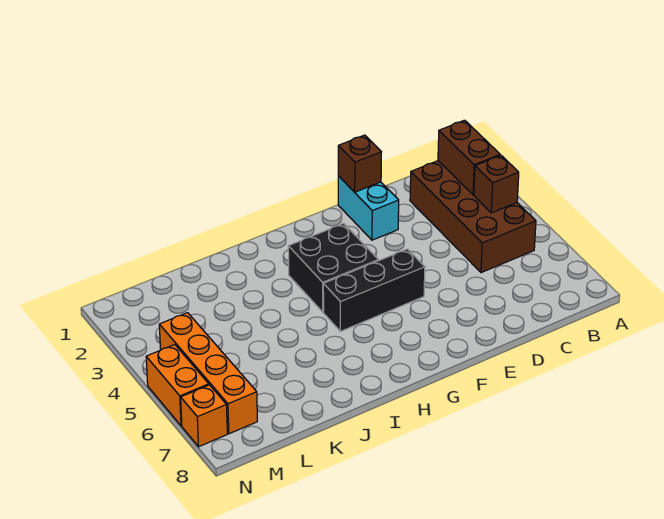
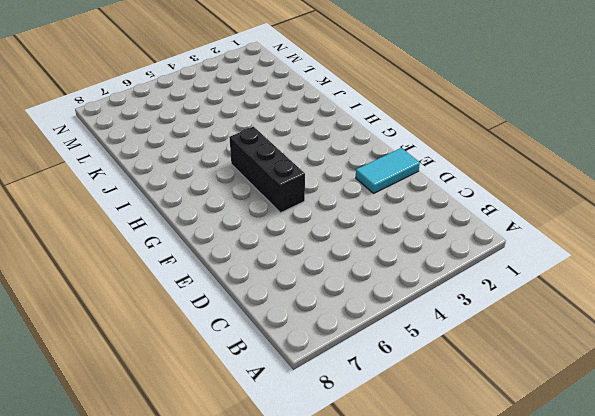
cyan tile E1:E2 level 1 -> cyan brick E1:E2 level 1
none -> brown brick B2:C5 level 1
none -> black brick G3:H4 level 1

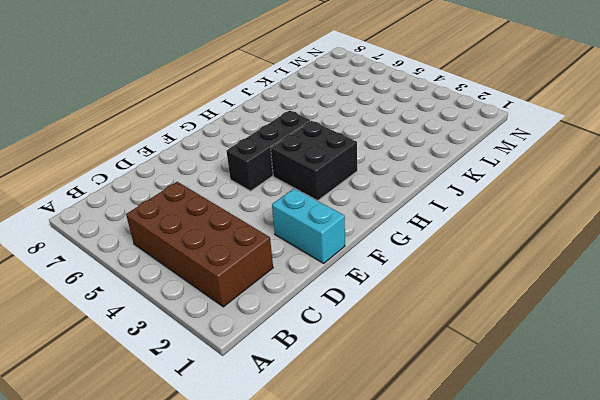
none -> orange brick M4:M7 level 1
none -> orange brick N5:N6 level 1

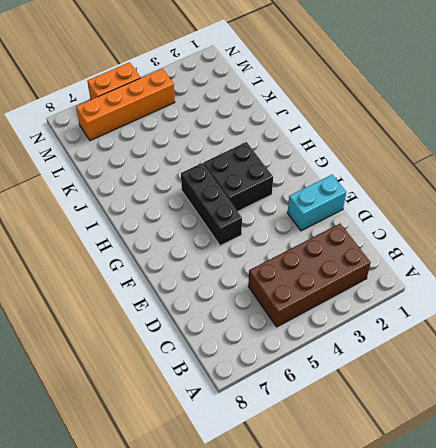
none -> orange brick N7 level 1
none -> brown brick B2:B3 level 2

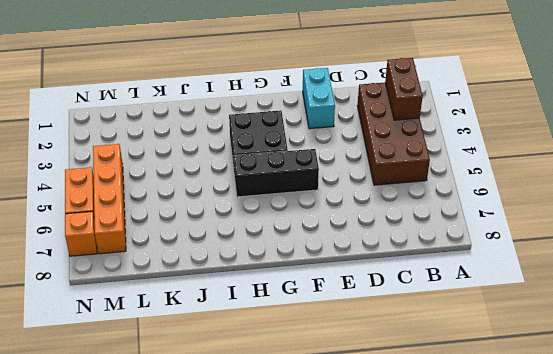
none -> brown brick B4 level 2
none -> brown brick E1 level 2

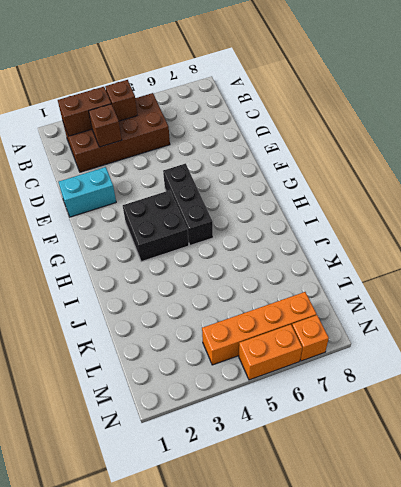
brown brick C3 level 2 -> brown brick E1 level 2

